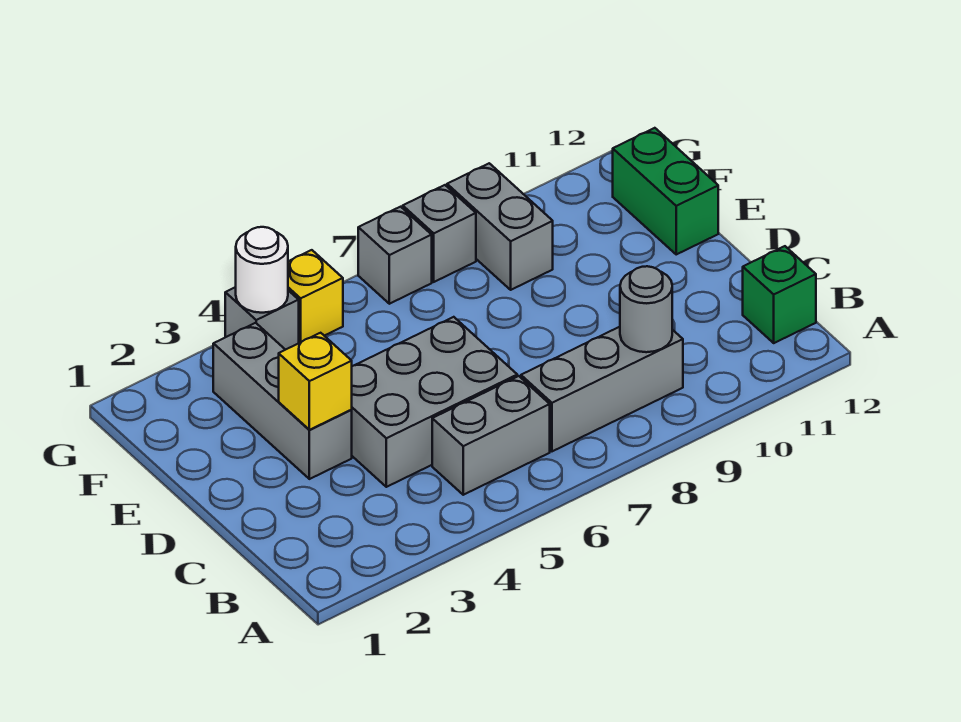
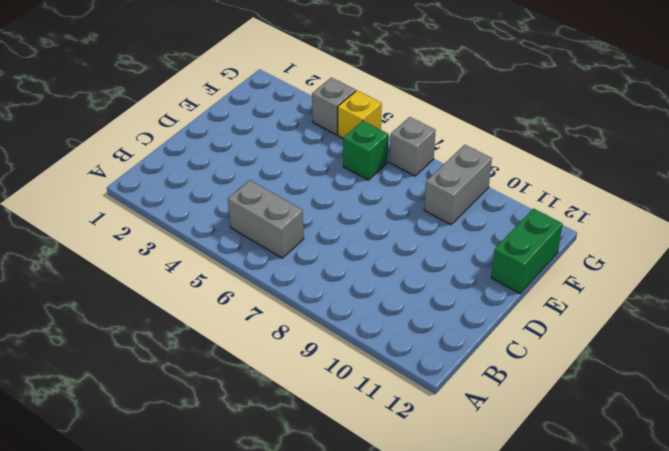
green brick F6 level 1 -> green brick B12 level 1
none -> grey brick B7:B9 level 1
none -> grey brick C4:D6 level 1
none -> grey brick D3:F3 level 1

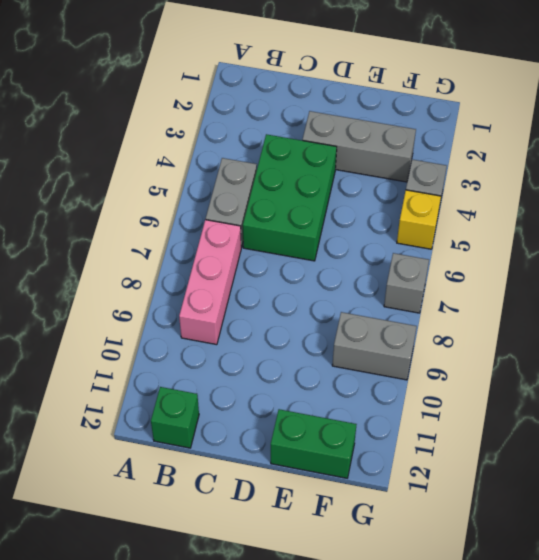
pink brick B7:B9 level 1 -> grey brick B7:B9 level 1
green brick C4:D6 level 1 -> grey brick C4:D6 level 1
none -> grey brick G8 level 1
none -> grey round brick B9 level 2
none -> yellow brick D3 level 2

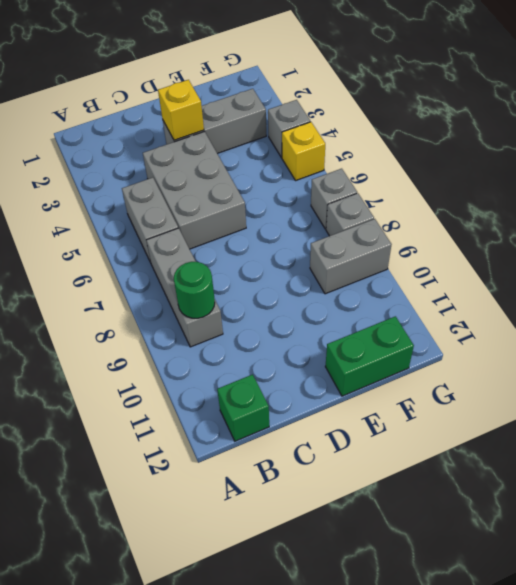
green round brick B9 level 2 -> grey round brick B9 level 2
none -> white round brick G4 level 2

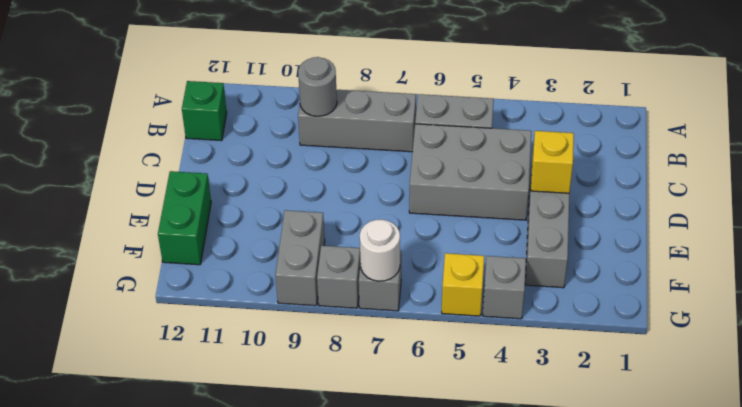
white round brick G7 level 2 -> white round brick G4 level 2

